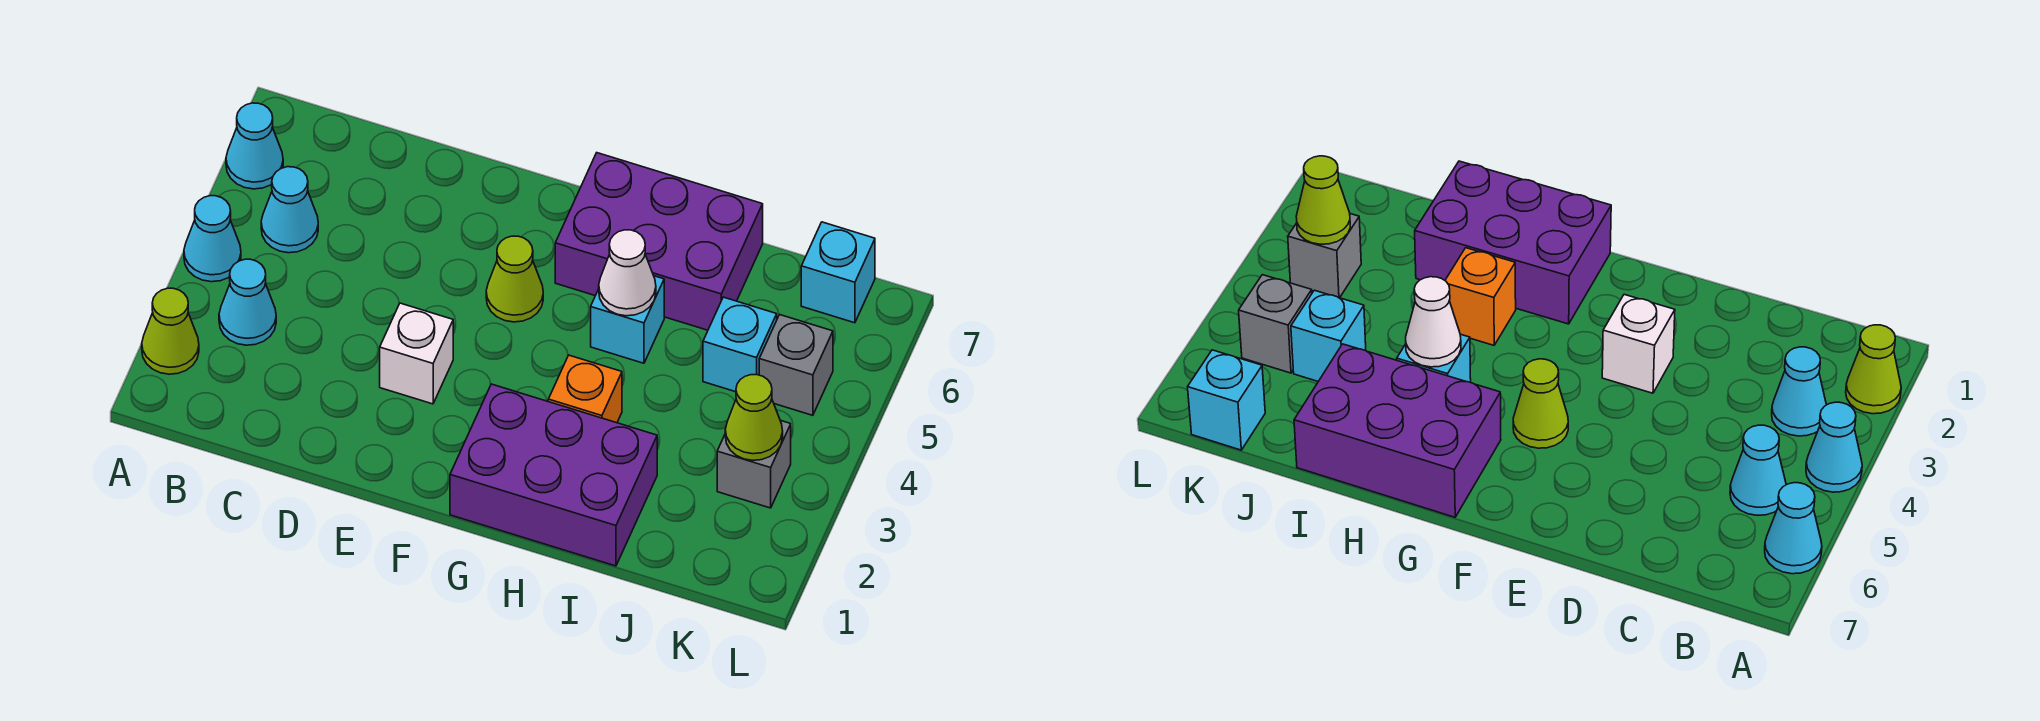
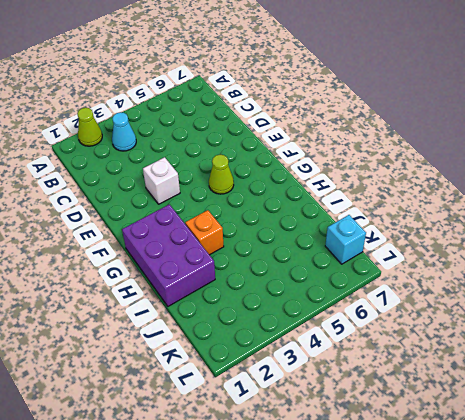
none -> cyan cone A4 level 1
none -> cyan cone A6 level 1
none -> cyan cone B5 level 1

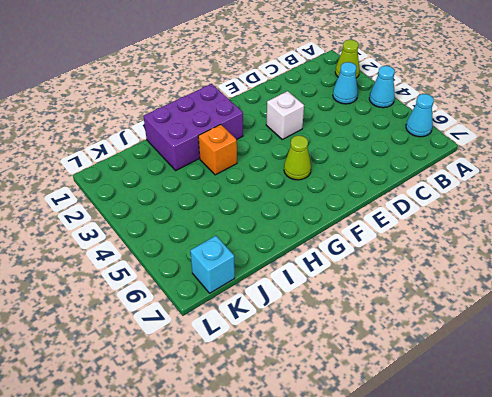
none -> cyan cone B5 level 1
none -> purple brick G6:I7 level 1
none -> cyan brick H5 level 1

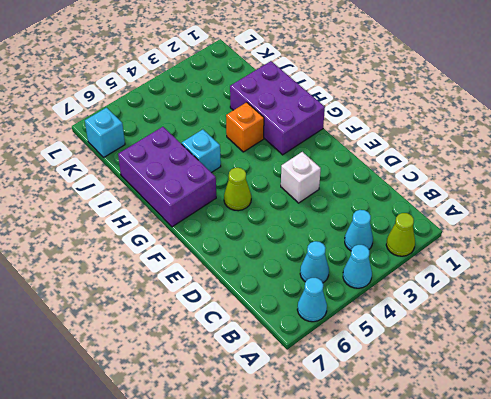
none -> cyan brick J5 level 1
none -> grey brick K3 level 1
none -> grey brick K5 level 1

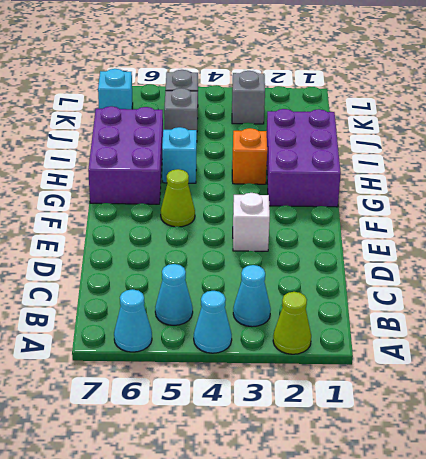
grey brick J5 level 1 -> cyan brick J5 level 1
none -> white cone H5 level 2
none -> lime cone K3 level 2

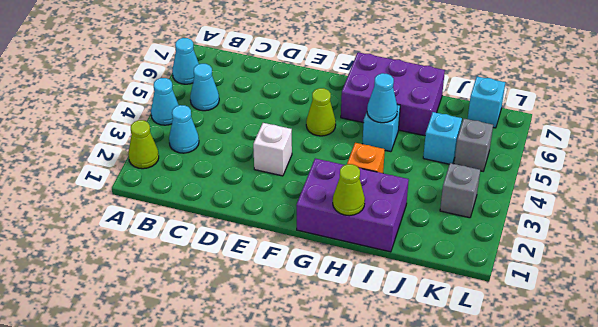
lime cone H1 level 2 -> lime cone K3 level 2
cyan cone H5 level 2 -> white cone H5 level 2

